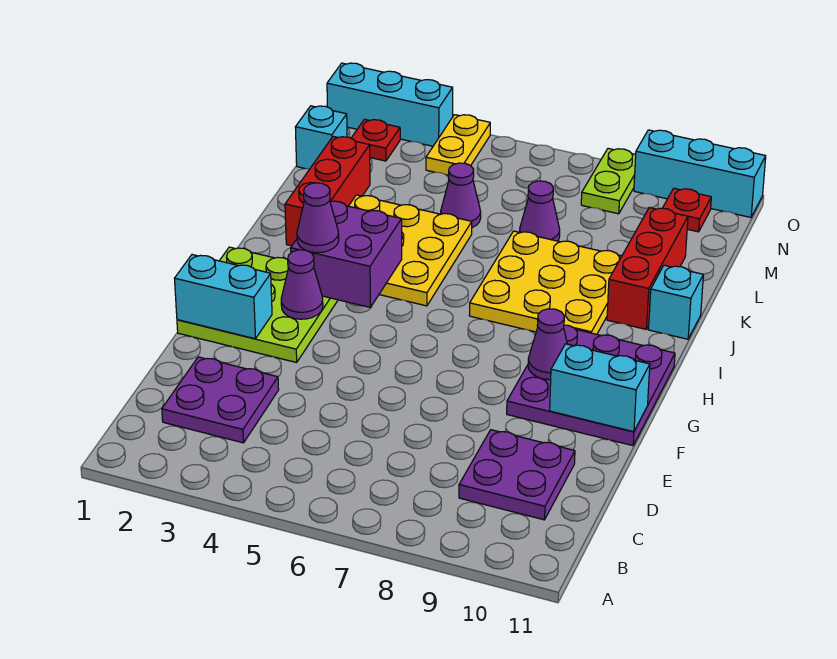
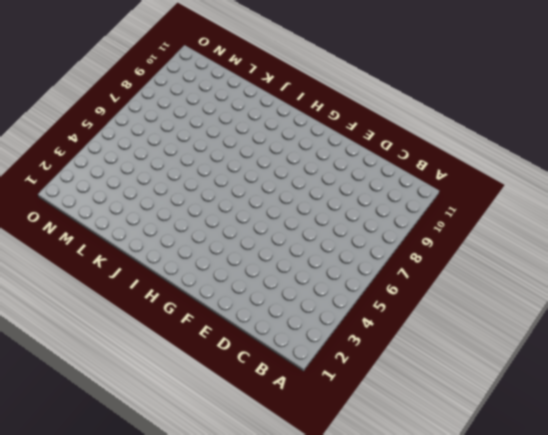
none -> purple plate C2:D3 level 1
none -> purple plate C9:D10 level 1
none -> lime plate F1:H3 level 1

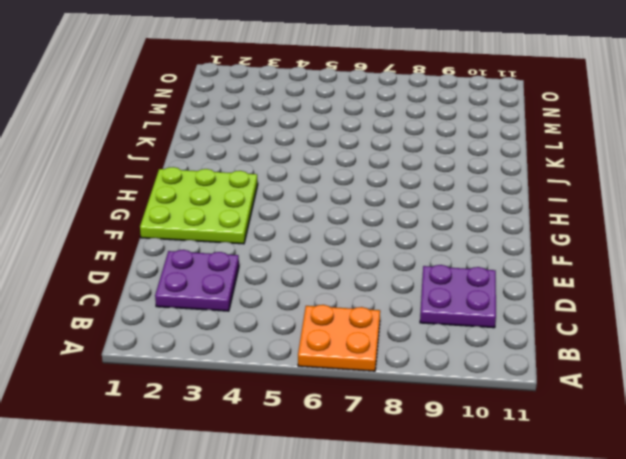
orange plate A6:B7 level 1 -> none
none -> purple plate F9:H11 level 1
none -> yellow plate I3:K5 level 1
none -> yellow plate I7:K9 level 1

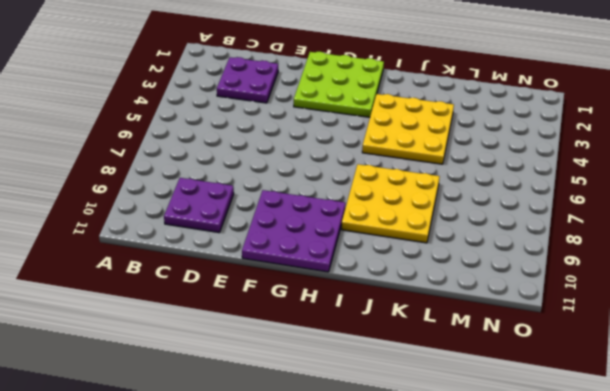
none -> red brick J2:L2 level 1
none -> red brick J10:L10 level 1
none -> cyan brick J11 level 1

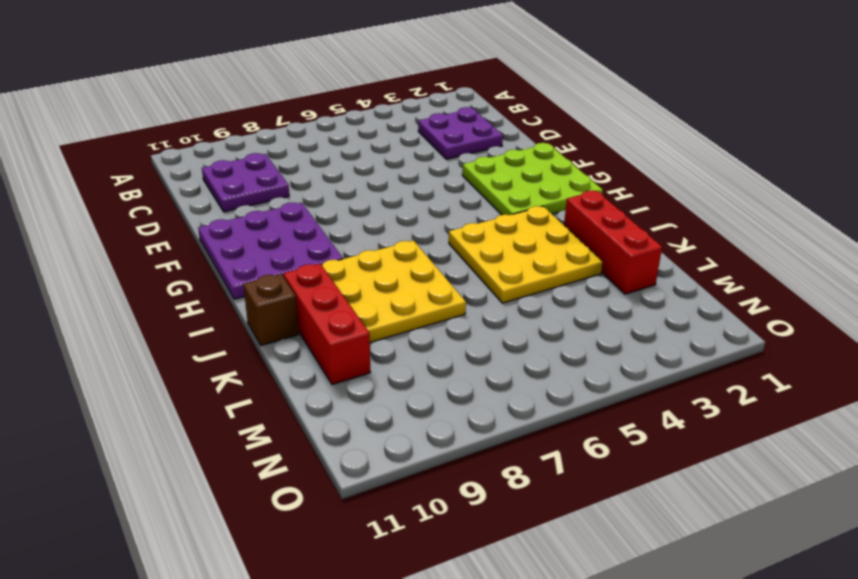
brown brick J11 level 1 -> cyan brick J11 level 1
none -> purple cone L5 level 1
none -> purple cone L7 level 1
none -> cyan brick M1 level 1

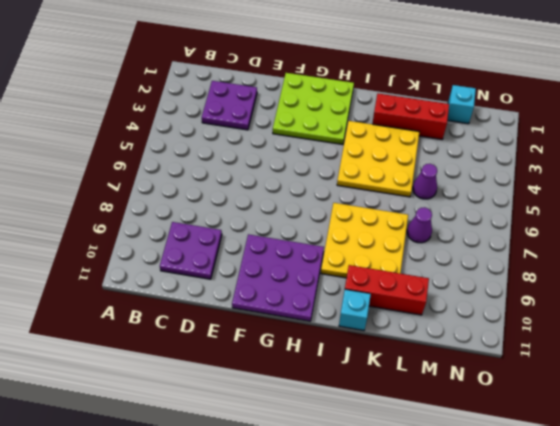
none -> red plate N2 level 1
none -> yellow plate N4:O4 level 1
none -> lime plate N8:O8 level 1

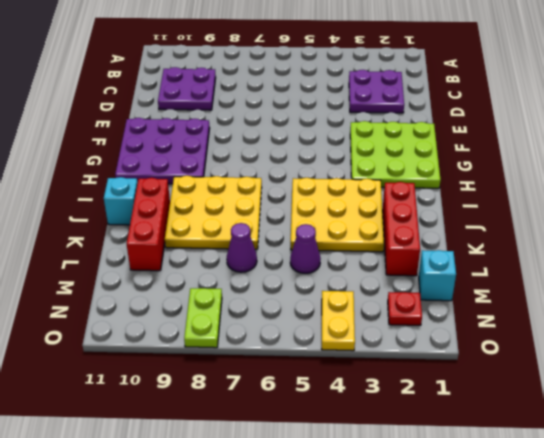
none -> red plate N10 level 1
none -> cyan brick O1:O3 level 1
none -> cyan brick O9:O11 level 1

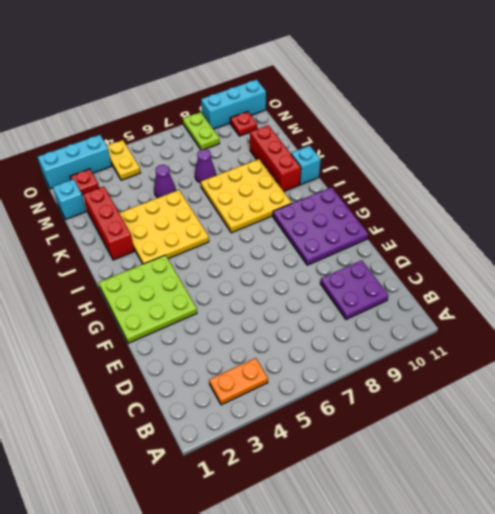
orange plate B3:B4 level 1 -> none
none -> purple plate C2:D3 level 1
none -> cyan brick F1:F2 level 2
none -> cyan brick F10:F11 level 2

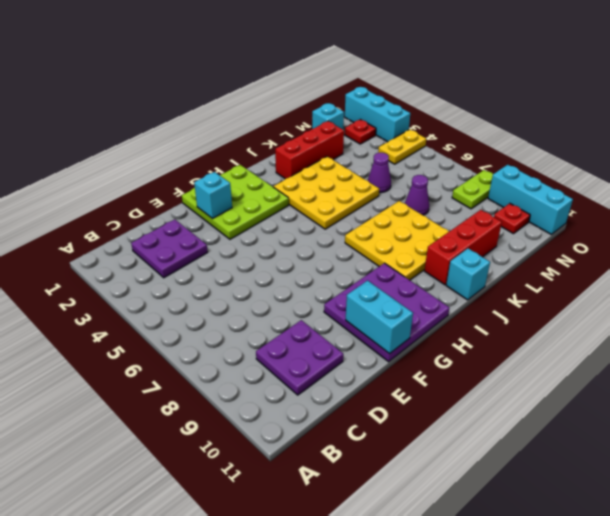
cyan brick F2 level 2 -> cyan brick F1:F2 level 2
none -> purple cone G3 level 2
none -> purple cone G9 level 2
none -> purple brick H3:I4 level 2

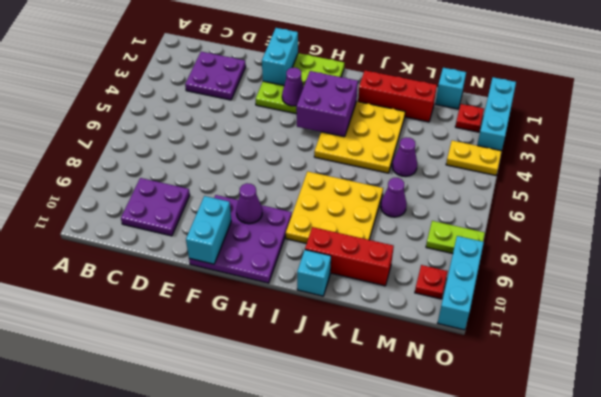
none -> purple cone H3 level 3

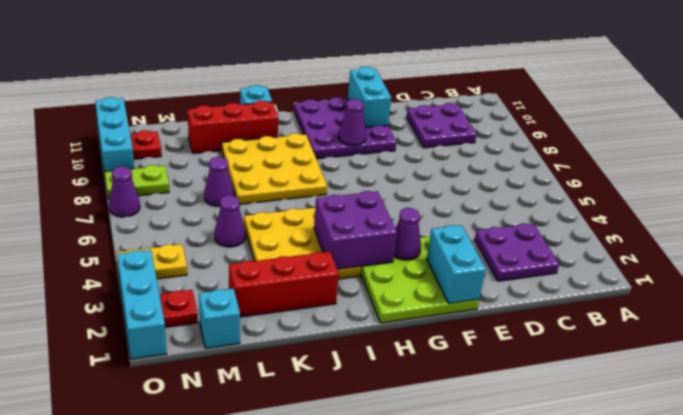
purple cone O7 level 1 -> purple cone H3 level 3

